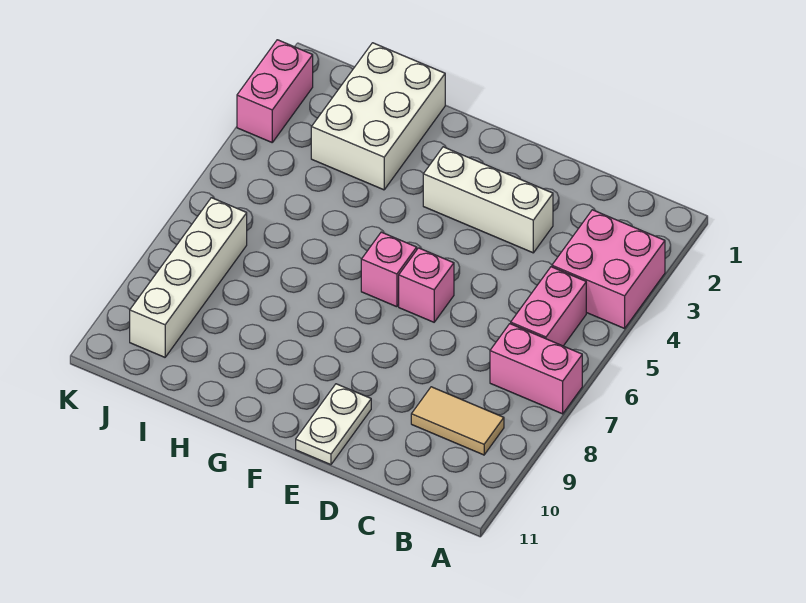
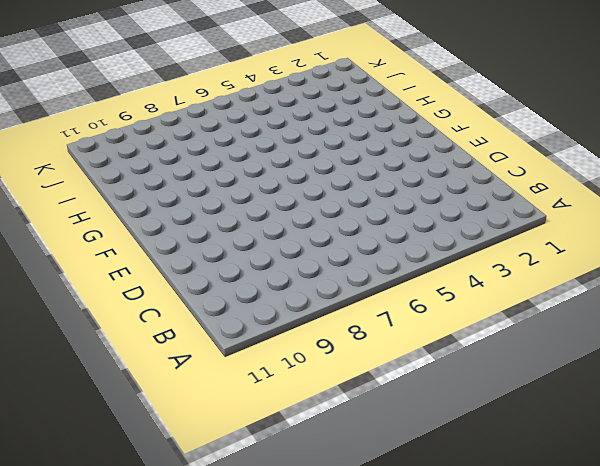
none -> pink brick A3:B4 level 1
none -> pink brick A7:B7 level 1

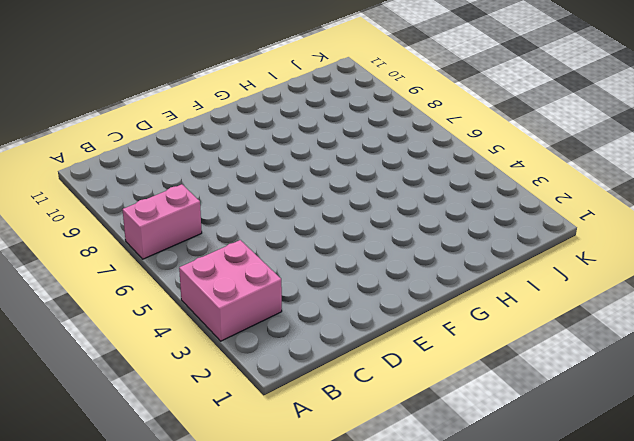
none -> pink brick B5:B6 level 1
none -> tan tile B9:C9 level 1

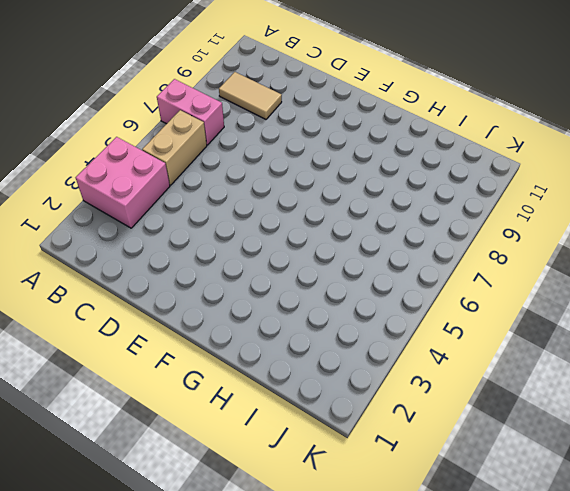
tan brick B5:B6 level 1 -> pink brick B5:B6 level 1
none -> white brick D3:F3 level 1
none -> pink brick E6 level 1

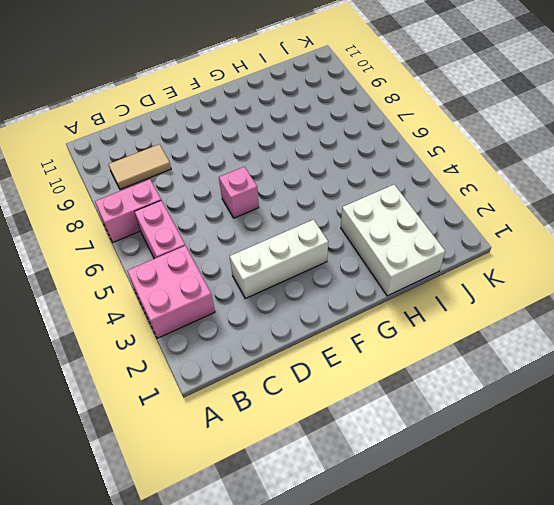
none -> white plate E10:E11 level 1
none -> pink brick F6 level 1

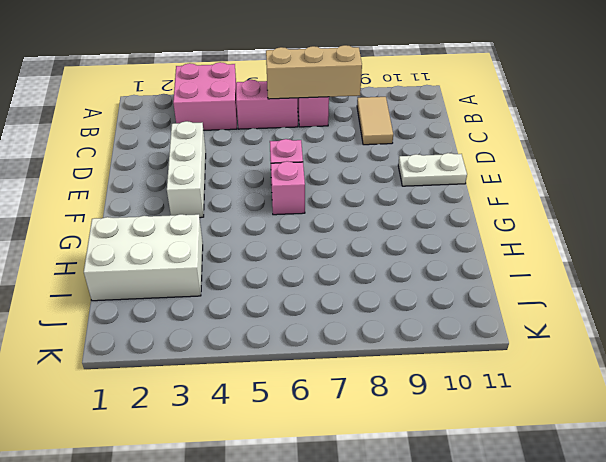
tan brick B6:B8 level 2 -> none
none -> white brick J7:J10 level 1
none -> pink brick K2:K3 level 1

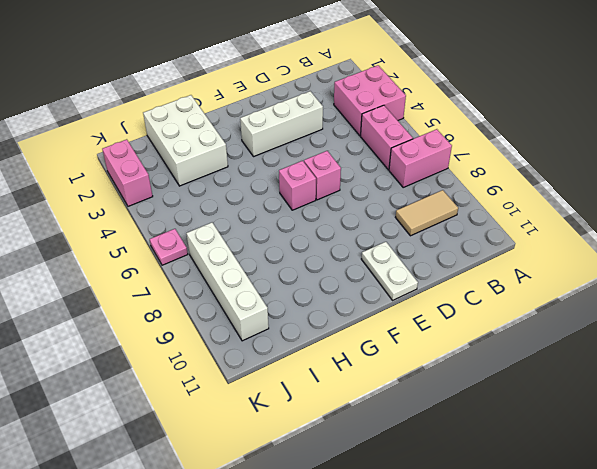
pink plate K6 level 1 -> none

